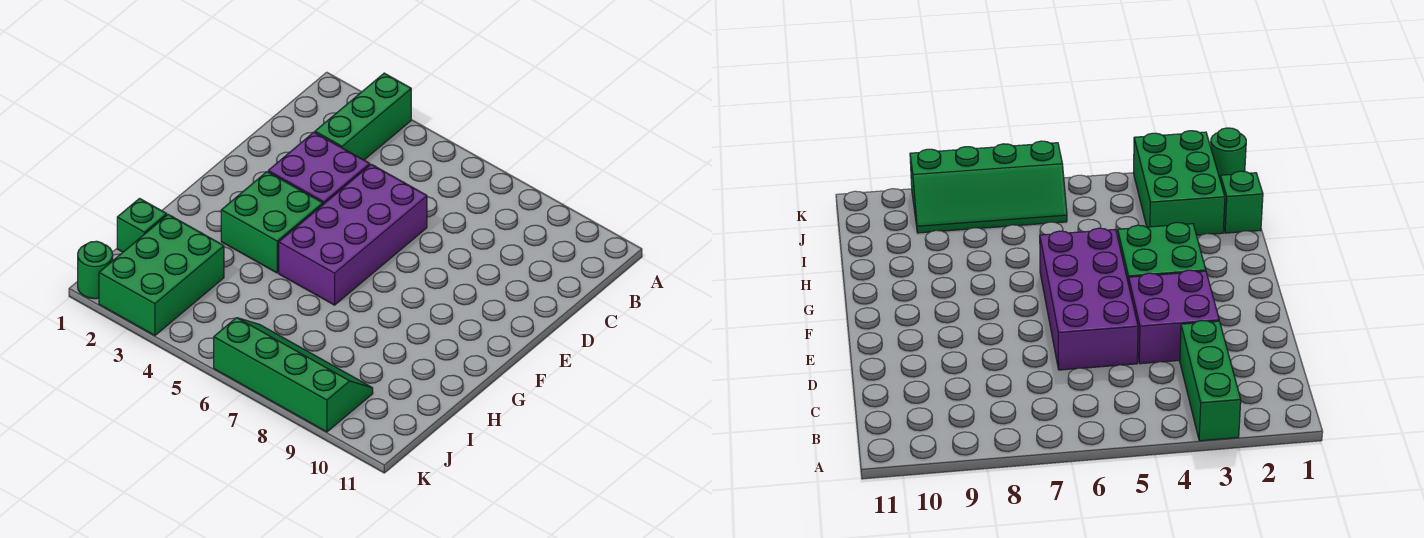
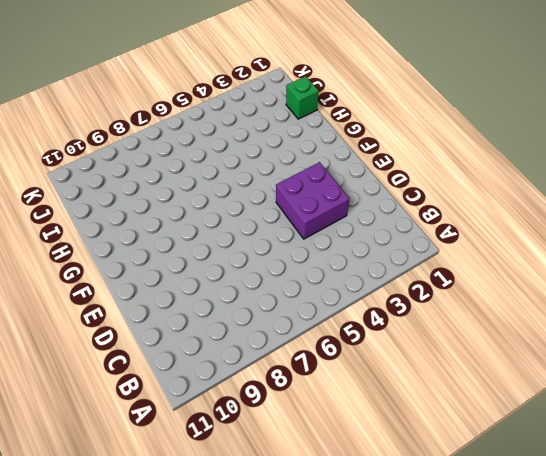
none -> green brick A3:C3 level 1
none -> purple brick D5:G6 level 1

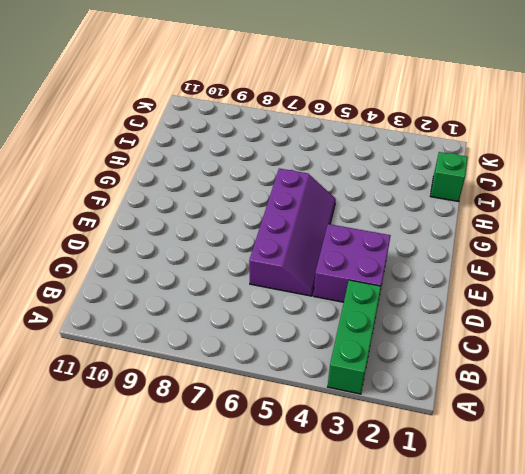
purple slope D5:G6 level 1 top 6 -> purple brick D5:G6 level 1
none -> green brick F3:G4 level 1
none -> green brick I2:K3 level 1

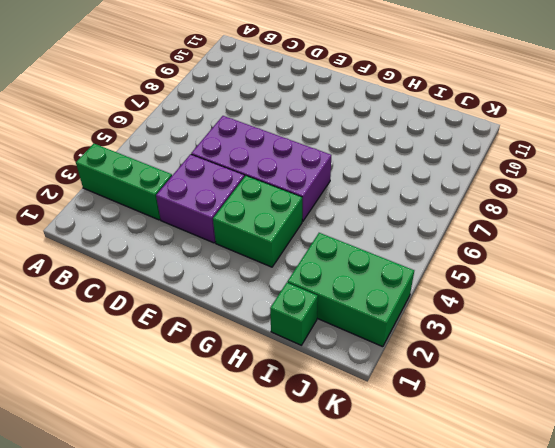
none -> green slope J6:K9 level 1 top K
none -> green round brick K1 level 1

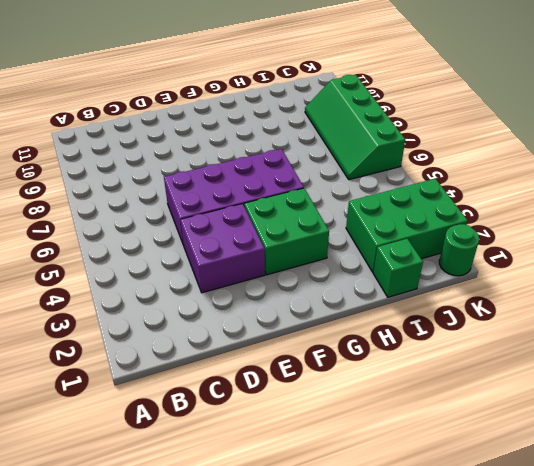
none -> green brick A3:C3 level 1

